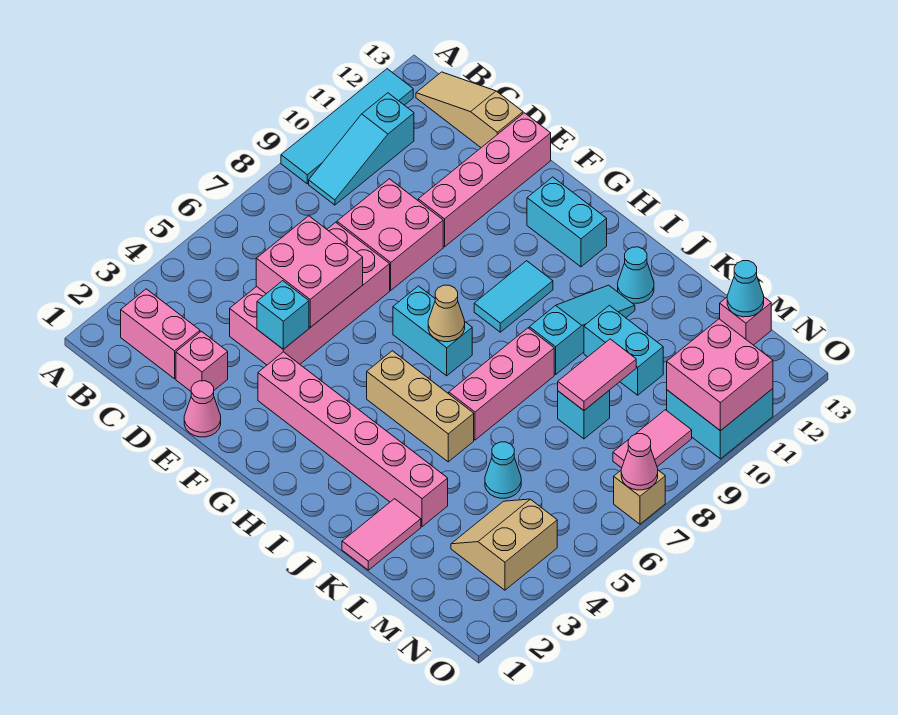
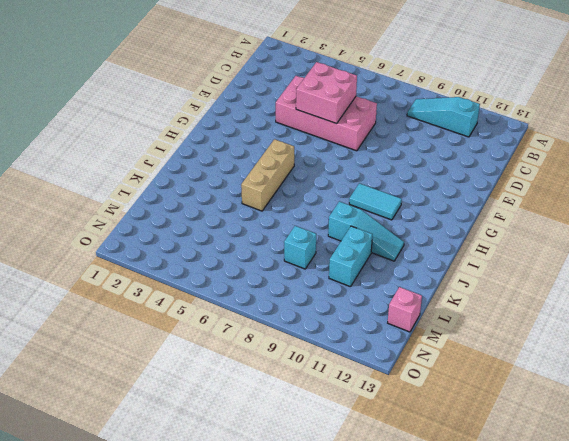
none -> cyan tile A9:A12 level 1
none -> pink brick B2:C2 level 1
none -> tan slope B13:D13 level 1 top D
none -> pink brick D2 level 1

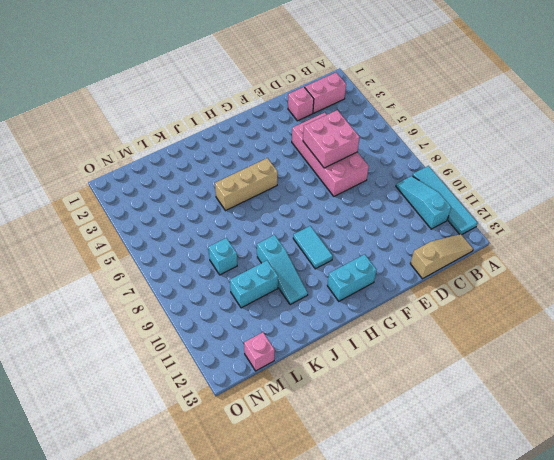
none -> pink brick D8:E9 level 1
none -> pink cone E1 level 1
none -> pink brick E10:E13 level 1
none -> pink brick F3:K3 level 1

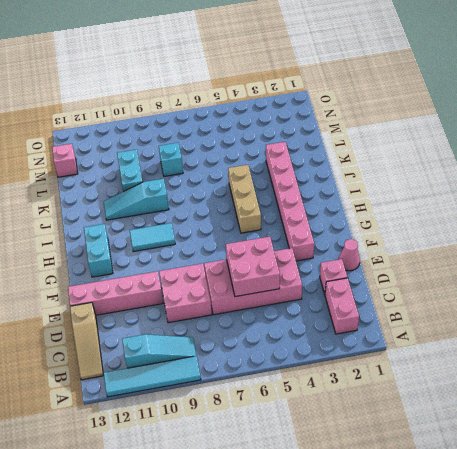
none -> cyan brick G7:H7 level 1
none -> pink brick J6:J8 level 1
none -> cyan cone J12 level 1
none -> pink tile K1:K2 level 1

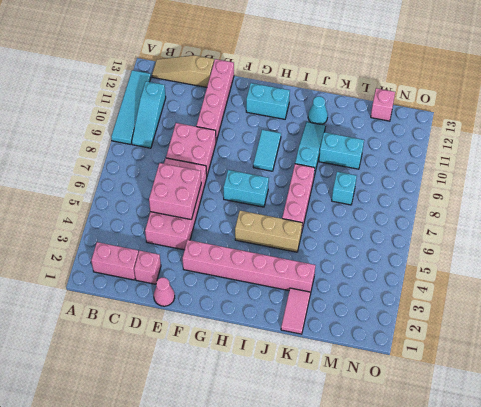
none -> cyan cone L5 level 1
none -> tan slope M3:N4 level 1 top N
none -> pink tile N8:N9 level 1
none -> cyan brick N10:O11 level 1

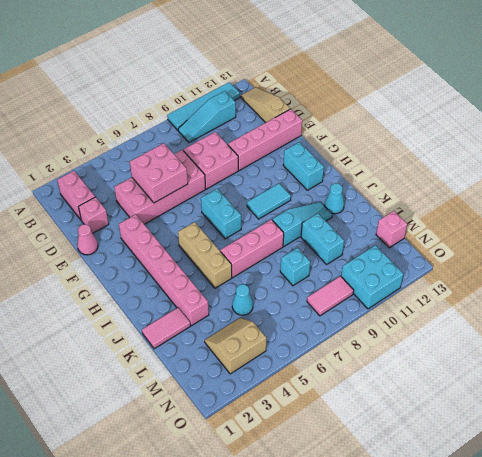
none -> tan brick O7 level 1
none -> cyan brick E4 level 2
none -> tan cone H7 level 2
none -> pink tile L8:L9 level 2

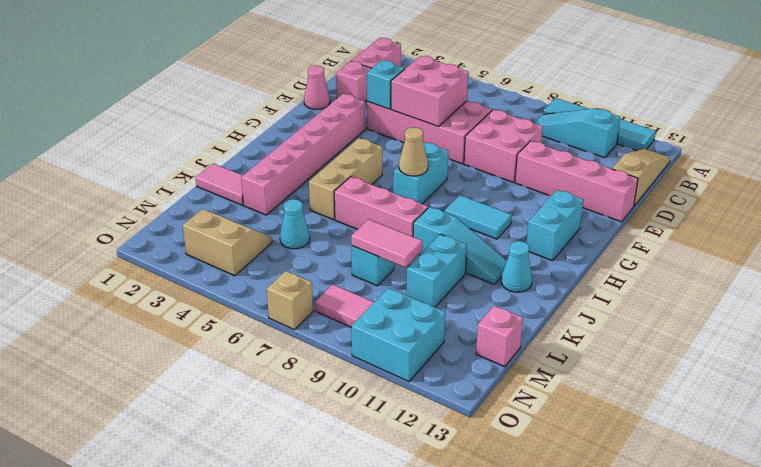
none -> cyan cone M13 level 2
none -> pink brick N10:O11 level 2
none -> pink cone O7 level 2

